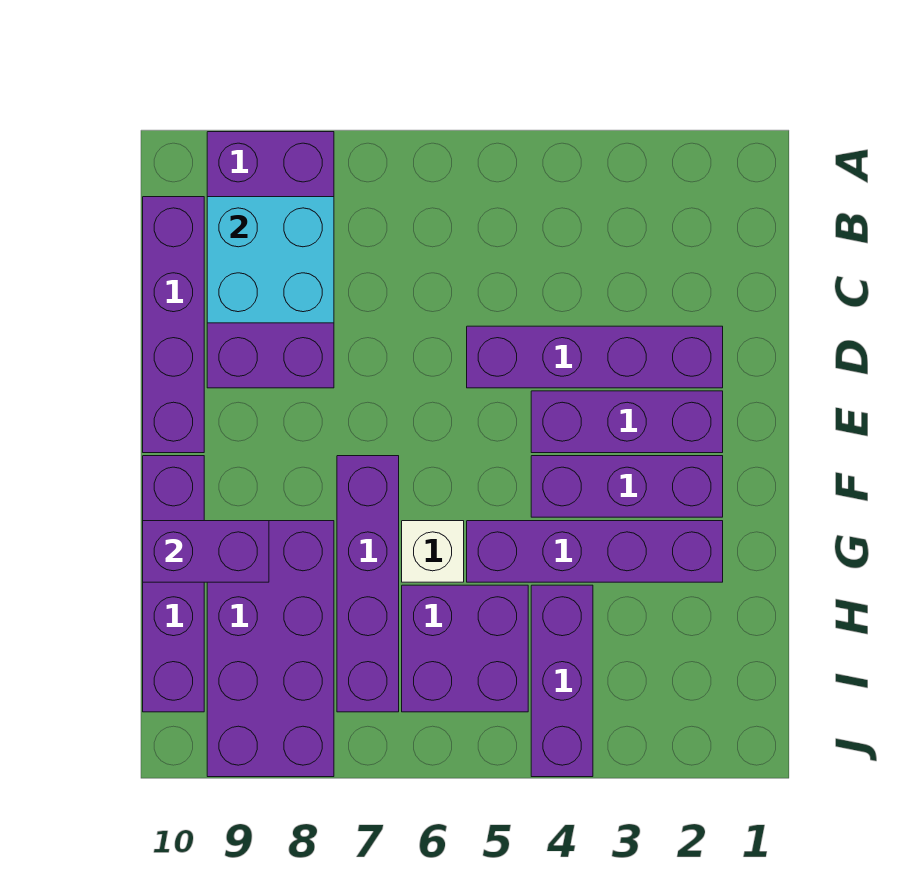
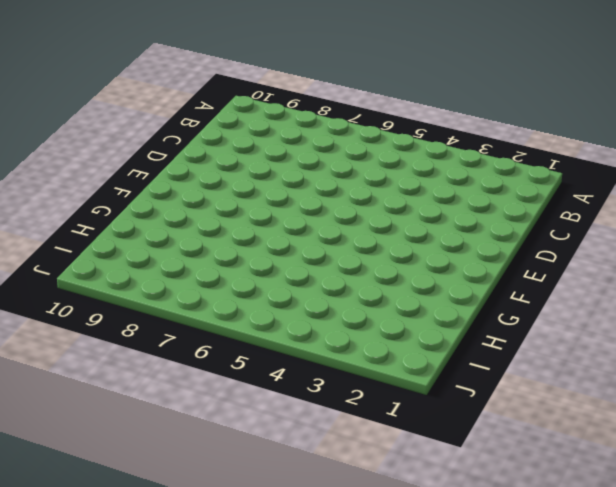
none -> purple brick A8:D9 level 1
none -> purple brick B10:E10 level 1
none -> purple brick D2:D5 level 1

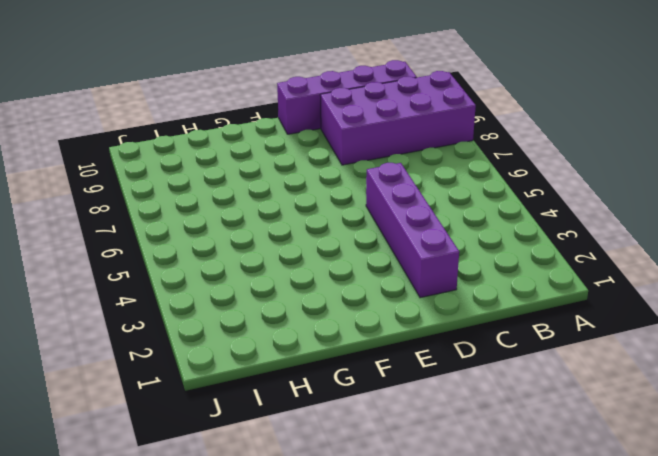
none -> purple brick E2:E4 level 1
none -> purple brick F2:F4 level 1
none -> purple brick F7:I7 level 1

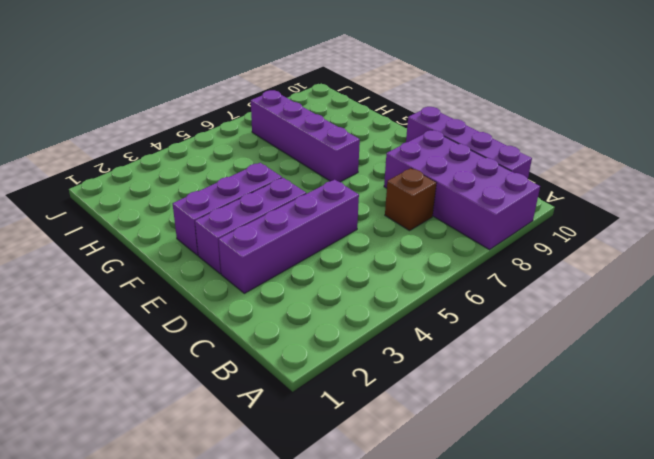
brown brick C7 level 1 -> none
none -> purple brick F10:I10 level 1
none -> purple brick G2:G5 level 1
none -> white brick G6 level 1

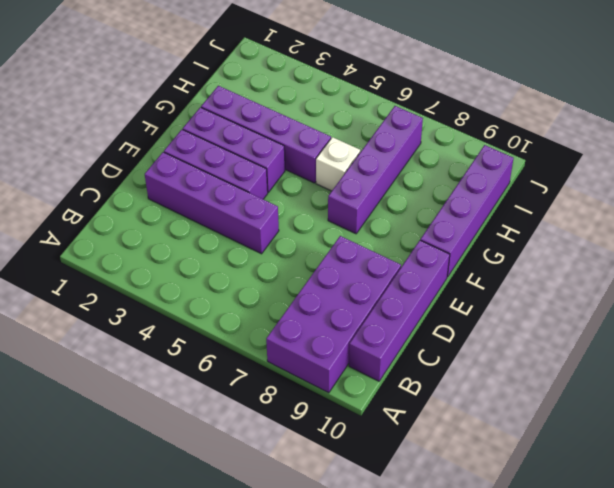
none -> purple brick G8:J9 level 1
none -> purple brick H4:J4 level 1
none -> purple brick H5:I6 level 1

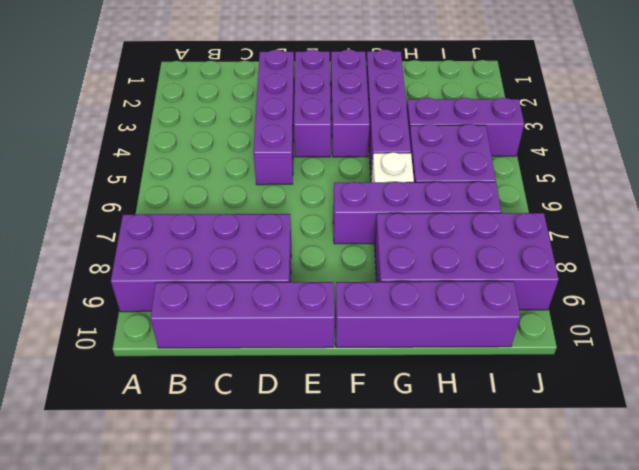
none -> cyan brick B8:C9 level 2
none -> purple brick G9:G10 level 2

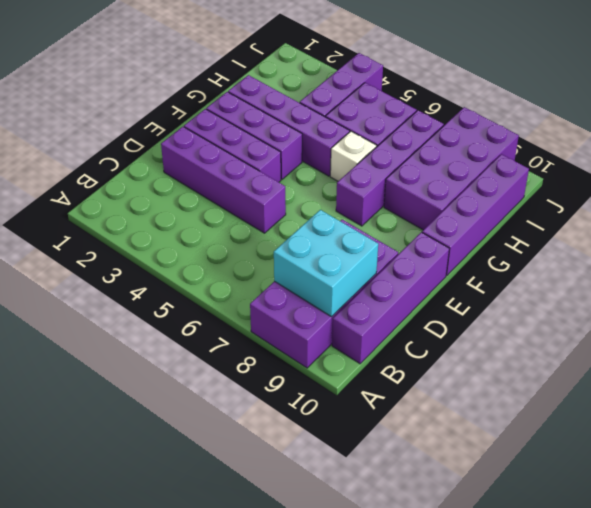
none -> purple brick G9:G10 level 2

